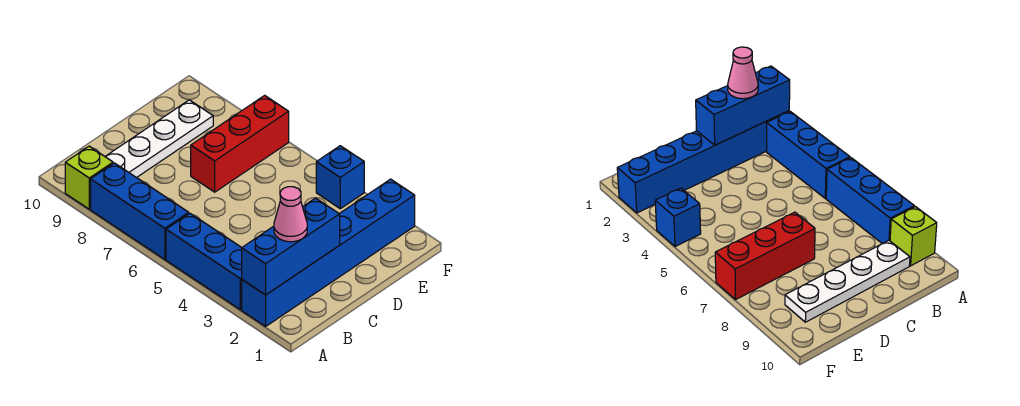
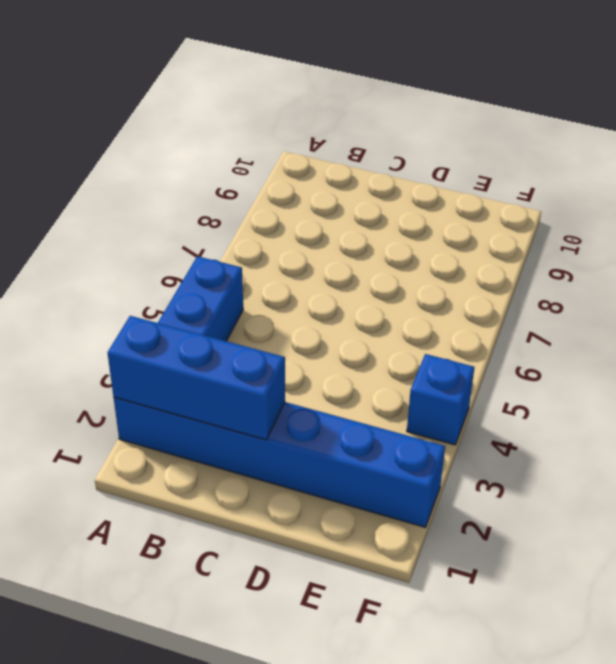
none -> blue brick A6:A8 level 1
none -> lime brick A9 level 1

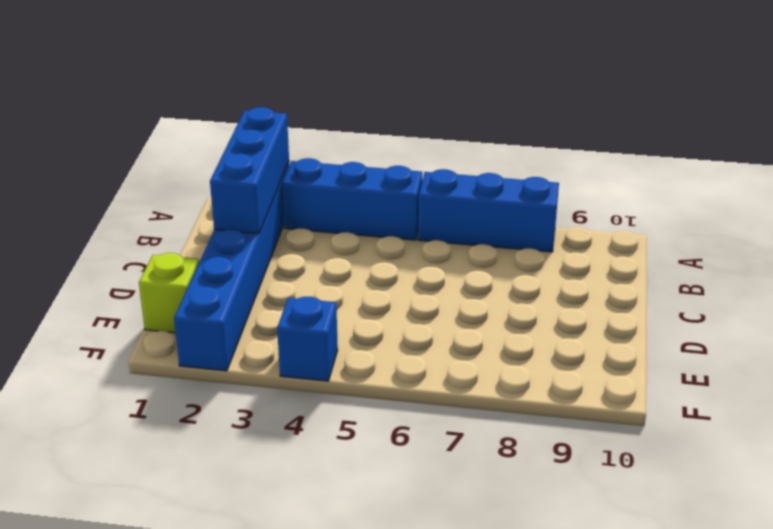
lime brick E1 level 1 -> lime brick A9 level 1
none -> white plate B9:E9 level 1
none -> red brick D7:F7 level 1

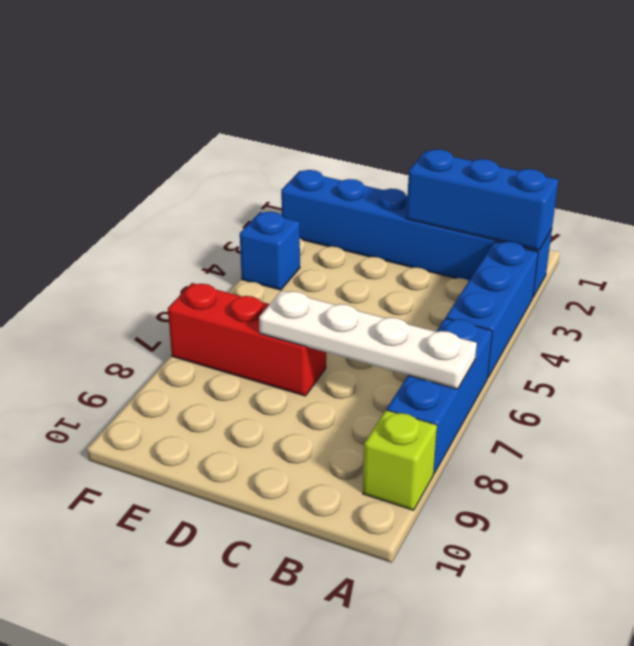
white plate A7:D7 level 2 -> white plate B9:E9 level 1
none -> pink cone B2 level 3

